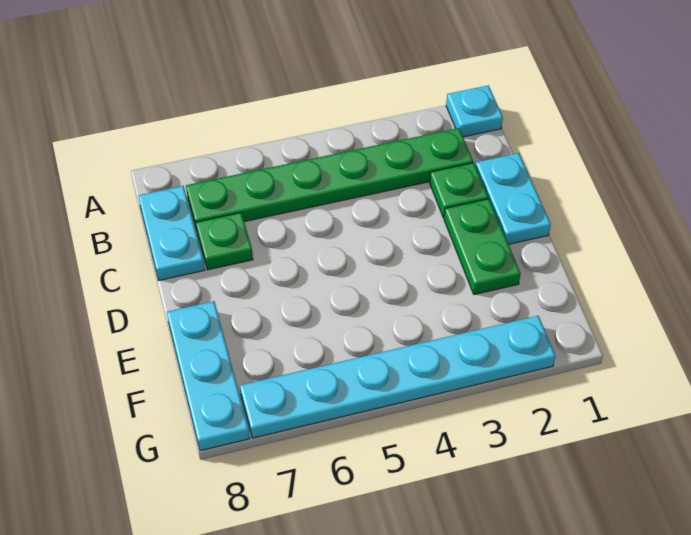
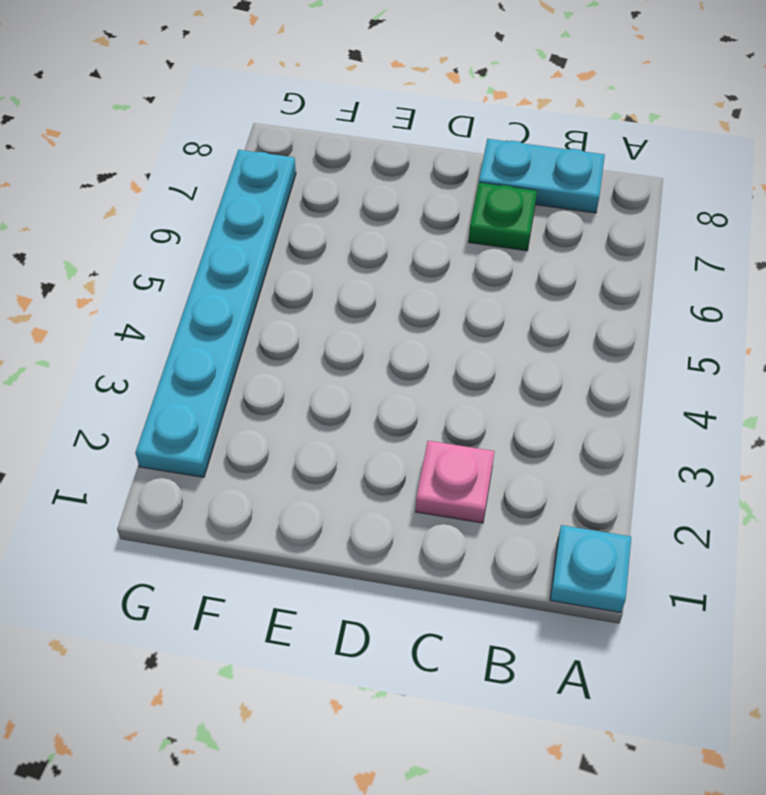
pink plate C2 level 1 -> green plate C2 level 1
none -> green plate B2:B7 level 1
none -> cyan plate C1:D1 level 1

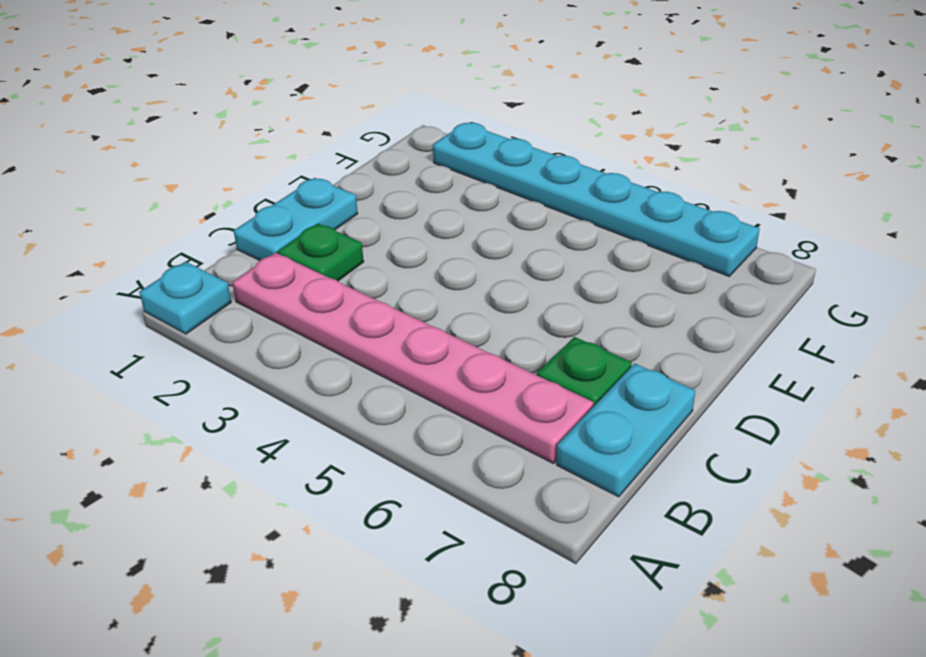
pink plate B2:B7 level 1 -> green plate B2:B7 level 1
none -> green plate D2:E2 level 1
none -> cyan plate E8:G8 level 1

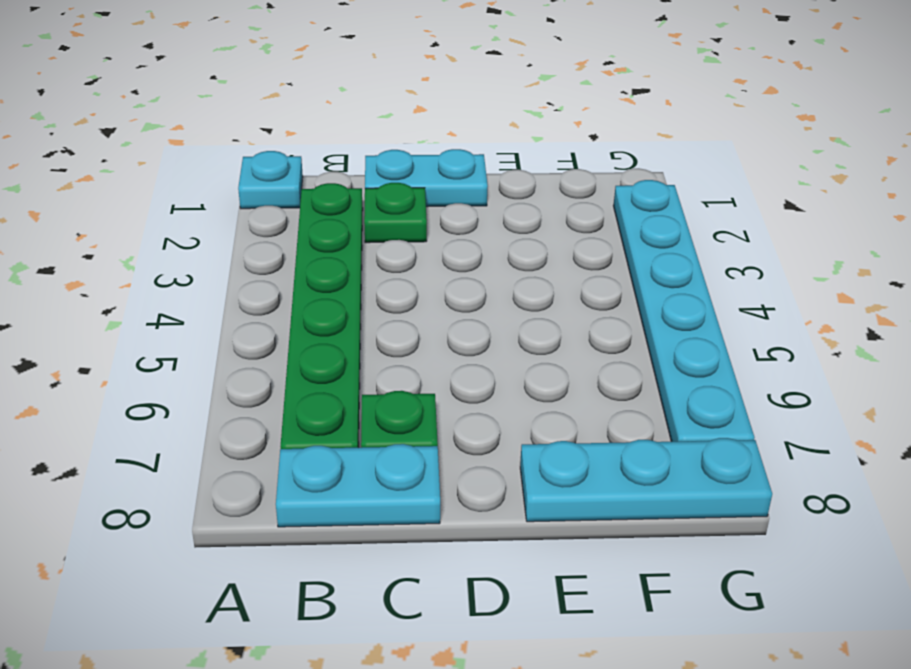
none -> green plate D2:E2 level 1

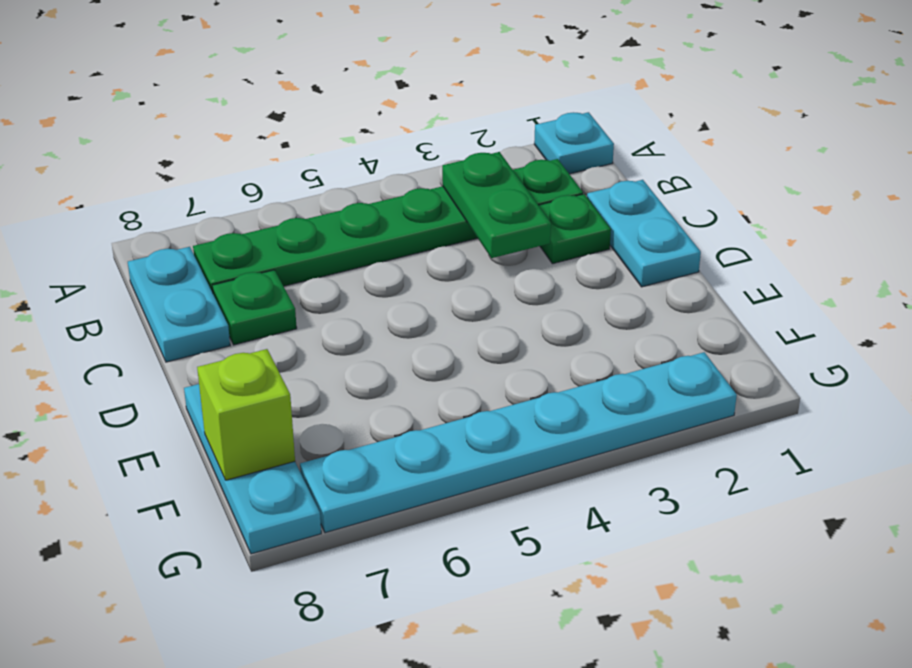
green plate B3:C3 level 2 -> green plate D2:E2 level 1
lime brick F8 level 2 -> none

